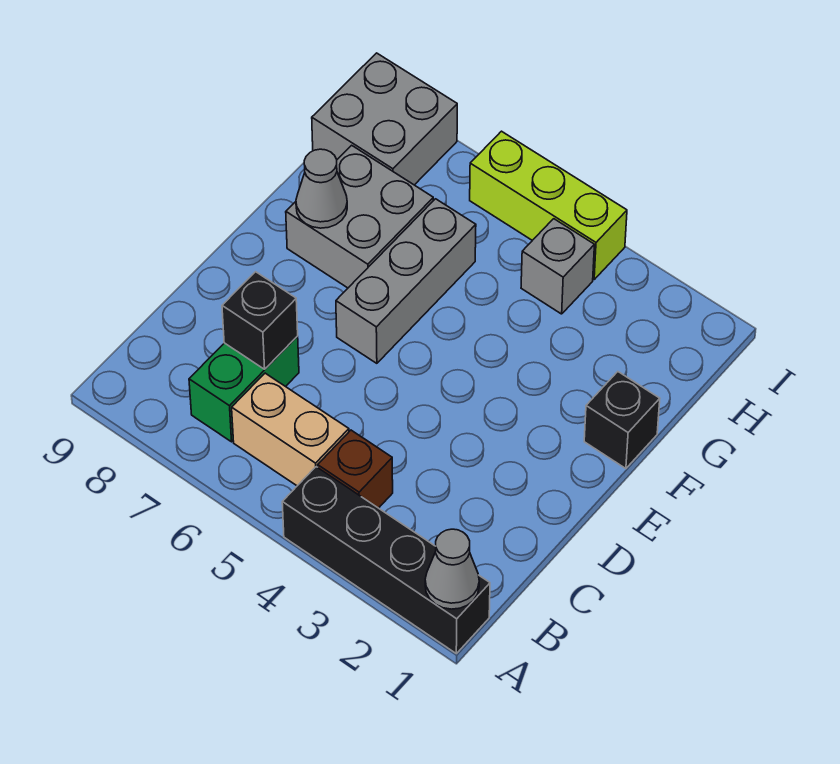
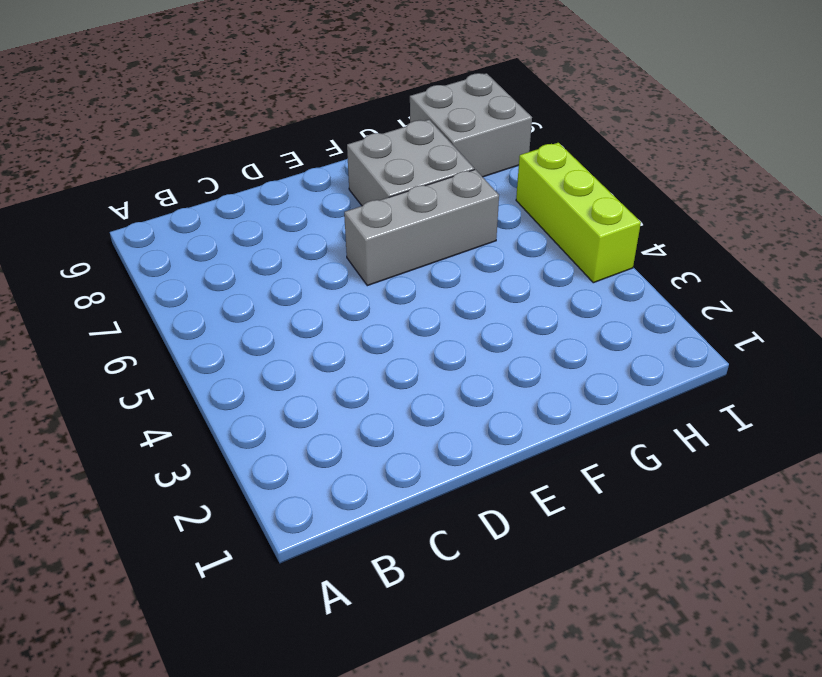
none -> black brick A1:A4 level 1
none -> brown brick B4 level 1
none -> tan brick B5:B6 level 1

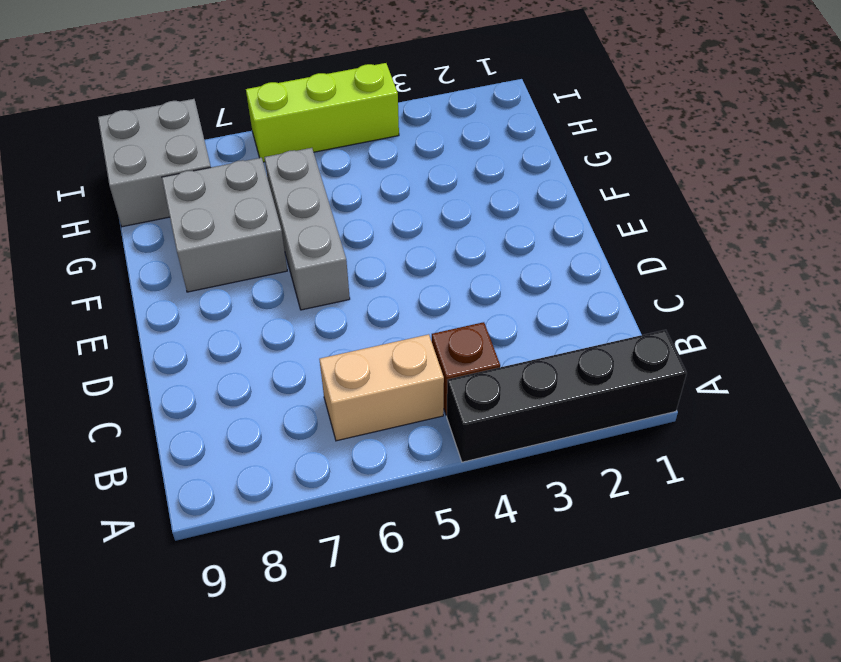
none -> green brick B7:C7 level 1
none -> black brick F1 level 1
none -> grey brick H4 level 1

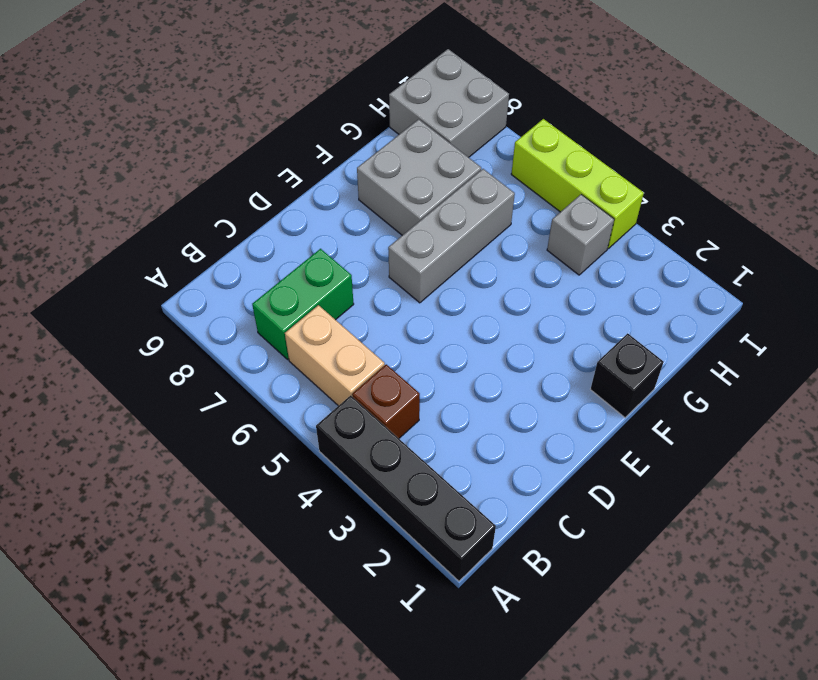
none -> grey cone A1 level 2
none -> black brick C7 level 2
none -> grey cone F8 level 2

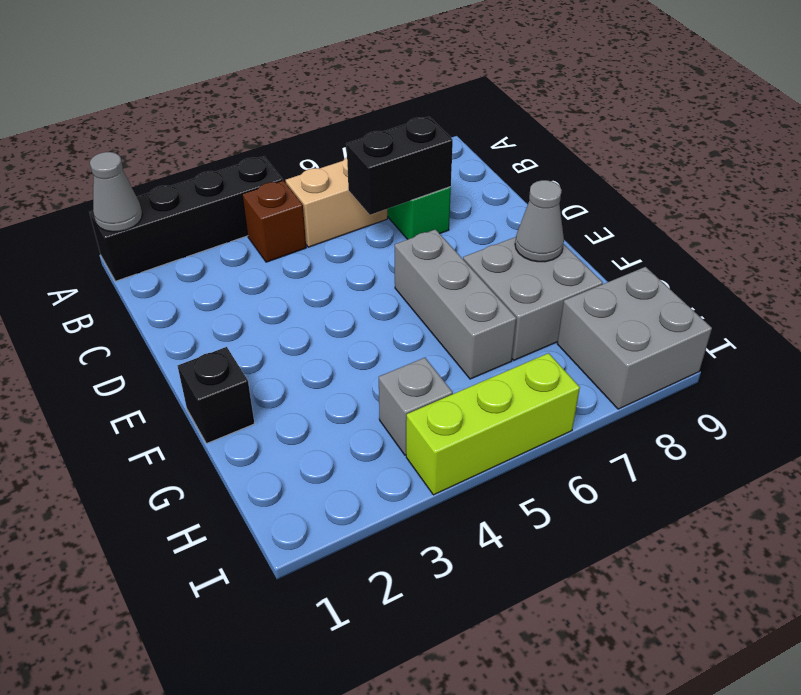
black brick C6:C7 level 2 -> black brick C7 level 2

